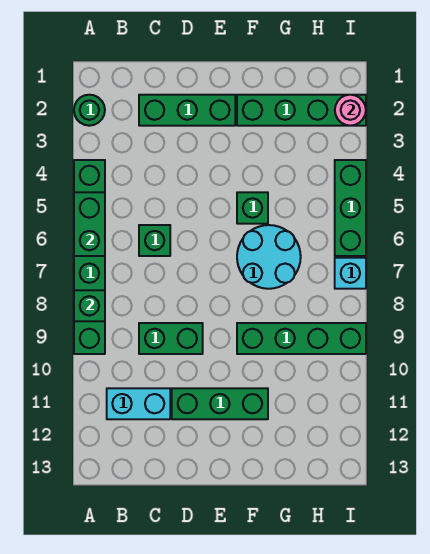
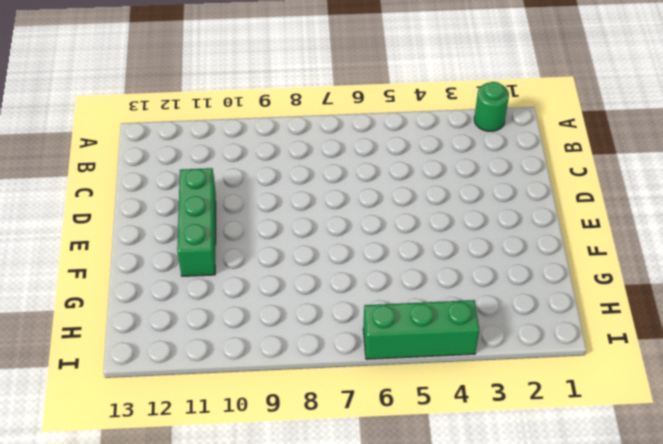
none -> green brick A4:A9 level 1
none -> cyan brick B11:C11 level 1
none -> green brick C2:E2 level 1

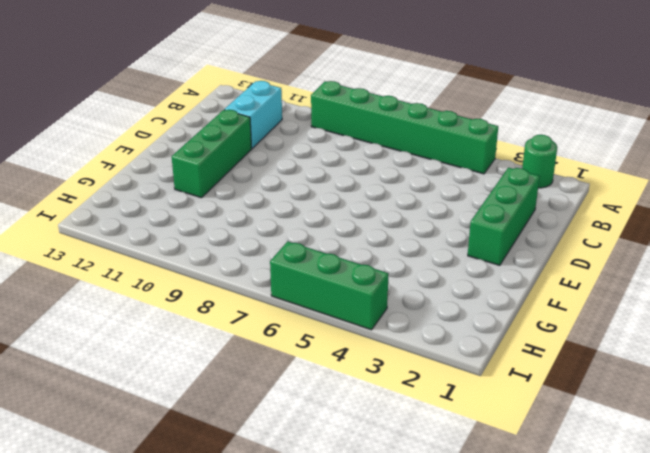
none -> green brick C6 level 1
none -> green brick C9:D9 level 1
none -> green brick F2:I2 level 1

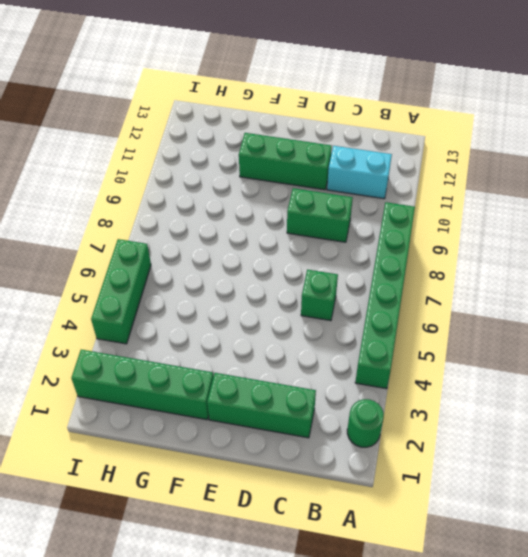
none -> green brick F5 level 1
none -> cyan round brick F6:G7 level 1
none -> green brick F9:I9 level 1

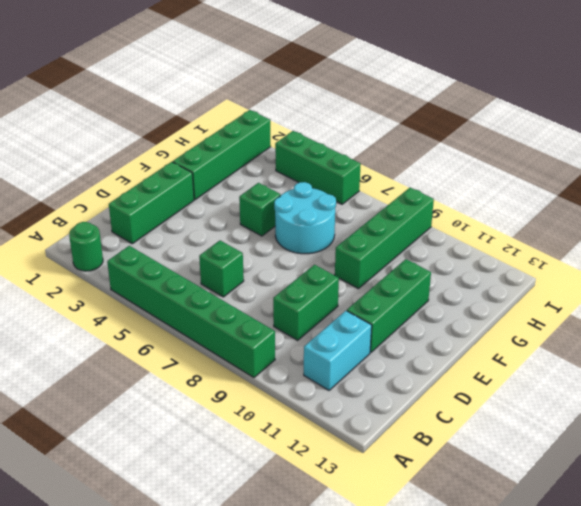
none -> cyan brick I7 level 1
none -> green brick A5:A6 level 2
none -> green brick A8 level 2

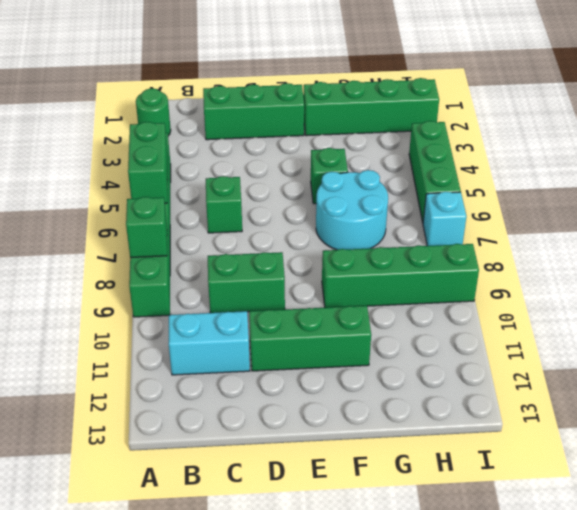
none -> pink round brick I2 level 2

